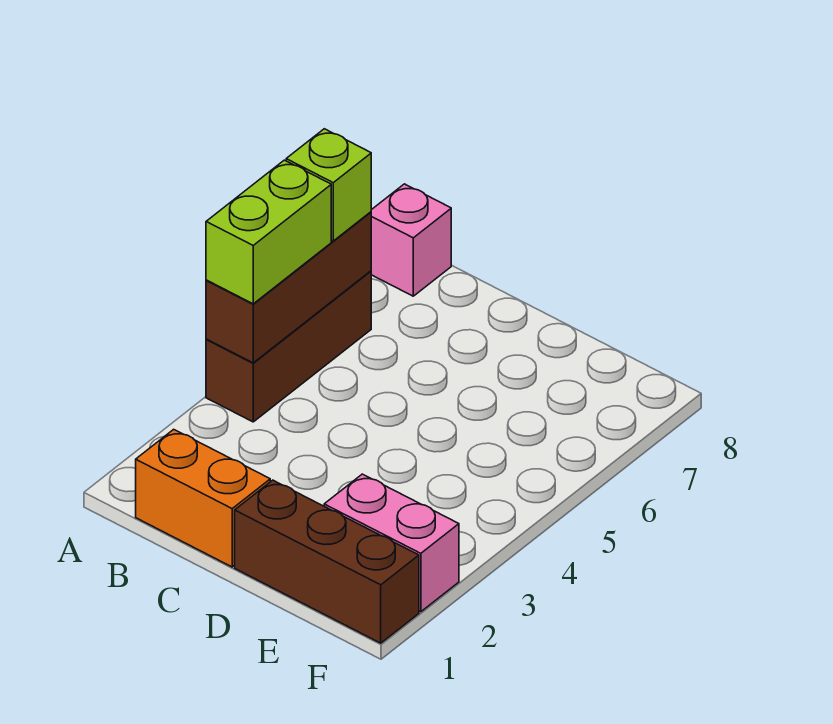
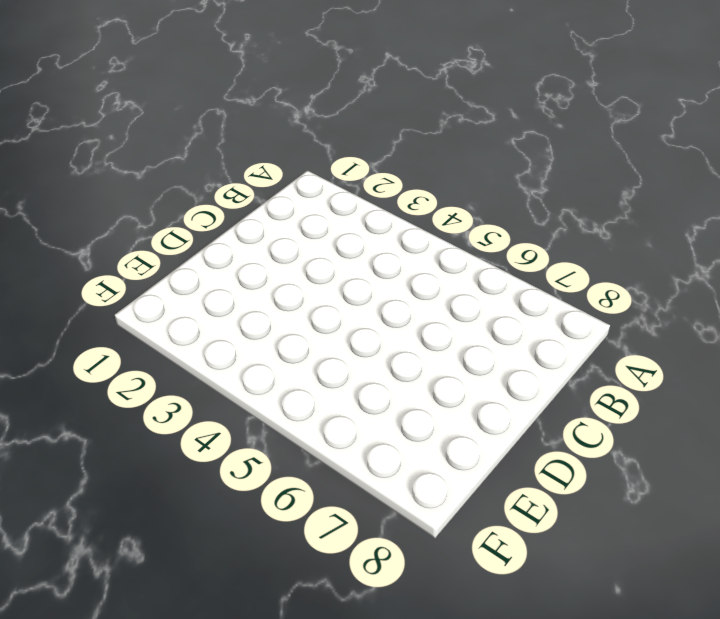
none -> brown brick A4:A6 level 1
none -> pink brick A8 level 1

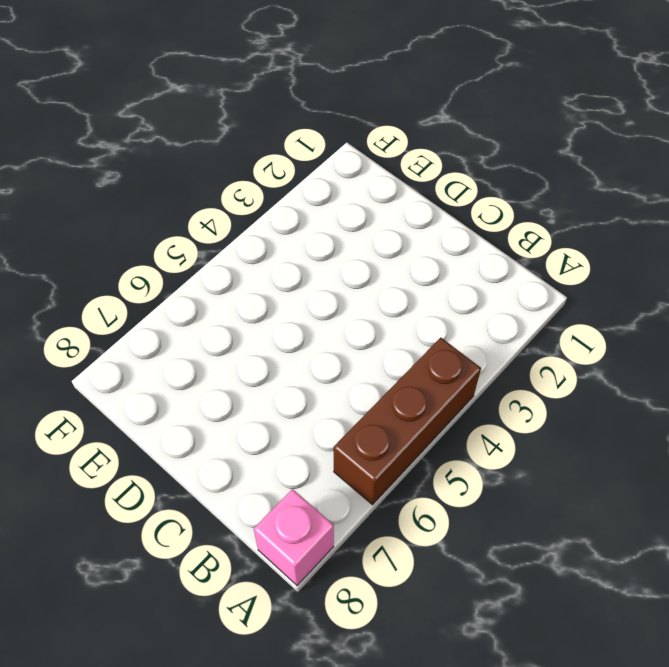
none -> orange brick B1:C1 level 1
none -> brown brick D1:F1 level 1

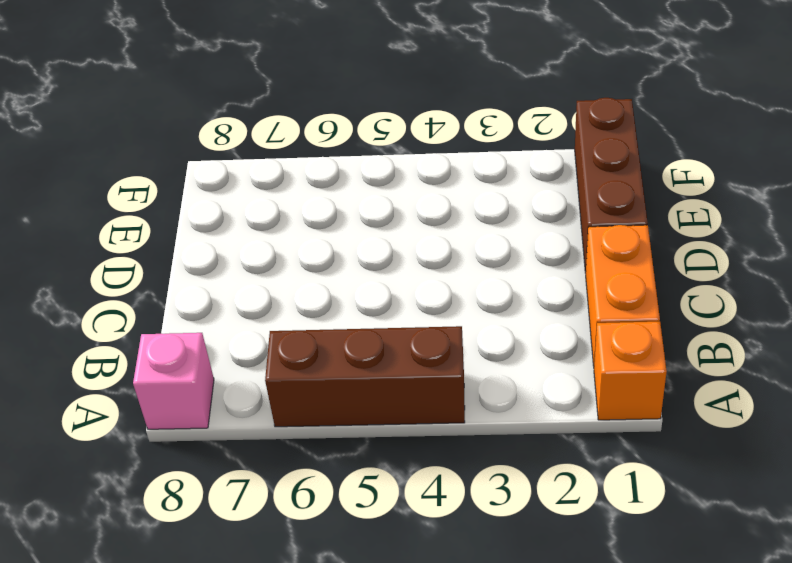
orange brick A1 level 1 -> none
none -> pink brick E2:F2 level 1
none -> brown brick A4:A6 level 2

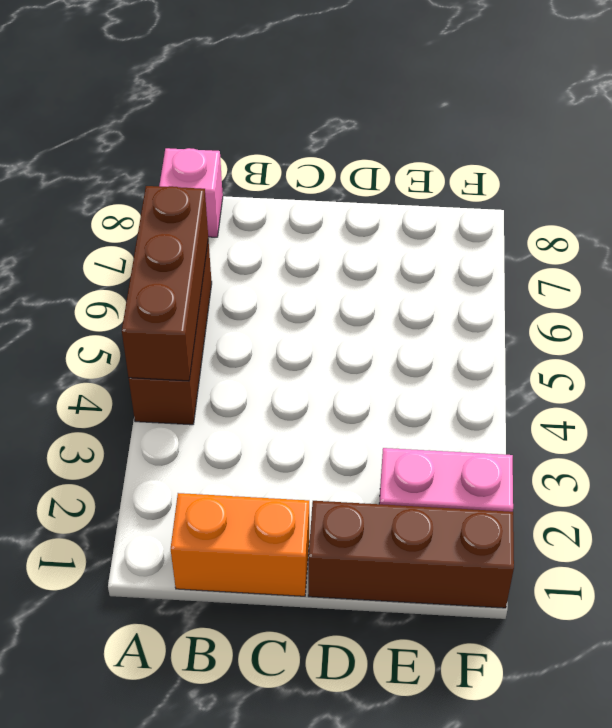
none -> lime brick A4:A5 level 3
none -> lime brick A6 level 3

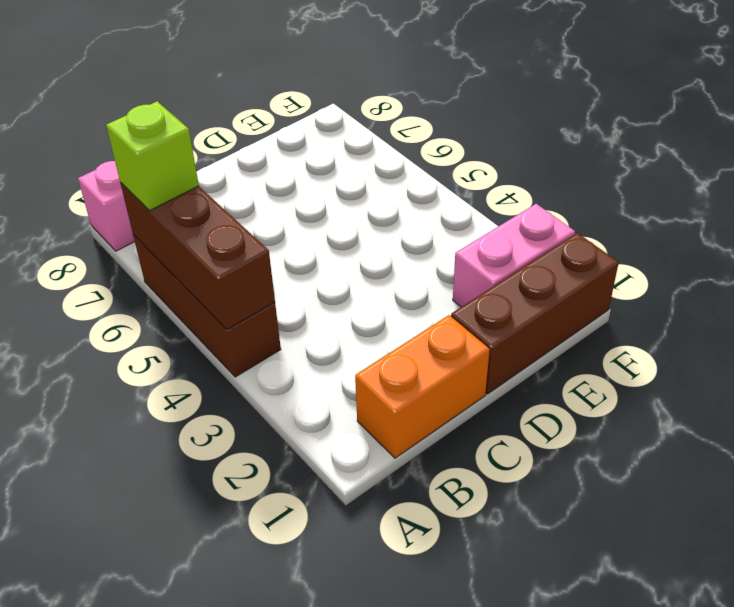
none -> lime brick A4:A5 level 3

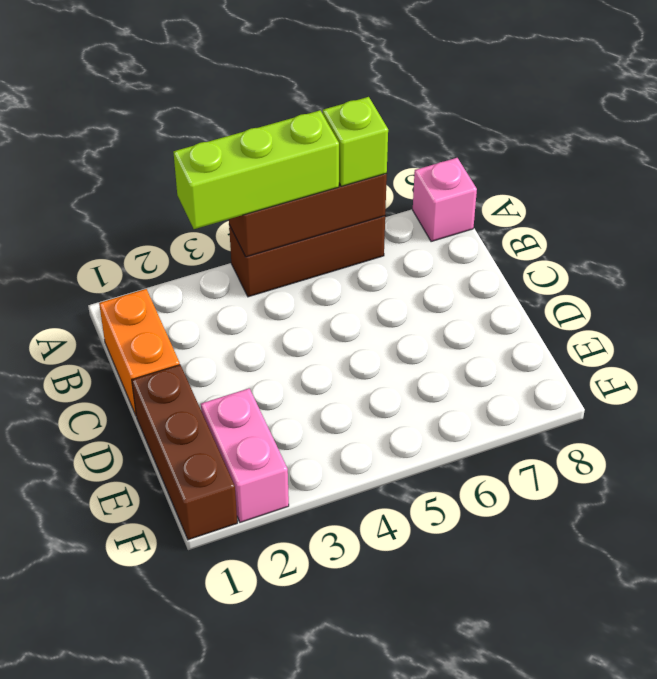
lime brick A3:A5 level 3 -> lime brick A4:A5 level 3

